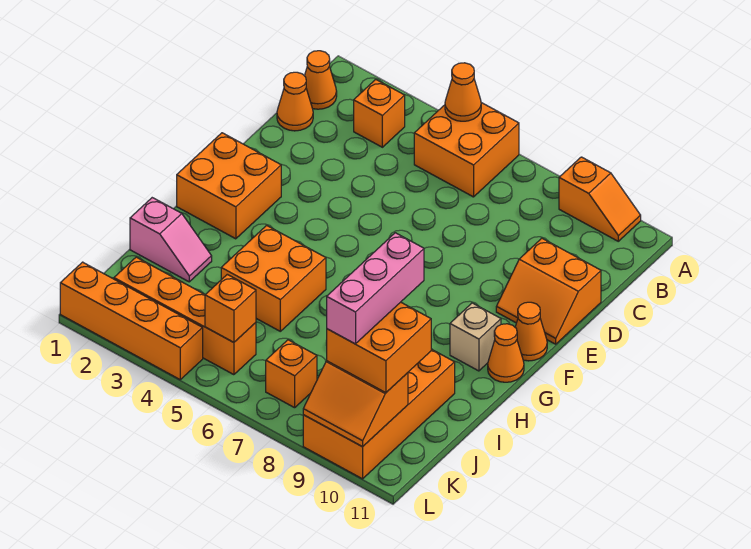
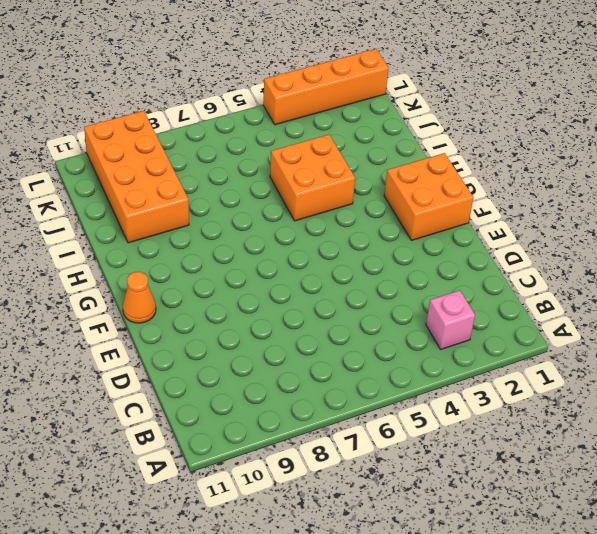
pink brick B3 level 1 -> orange brick B3 level 1
none -> orange brick A5:B6 level 1
none -> orange slope A9:A10 level 1 top 9
none -> orange cone B1 level 1

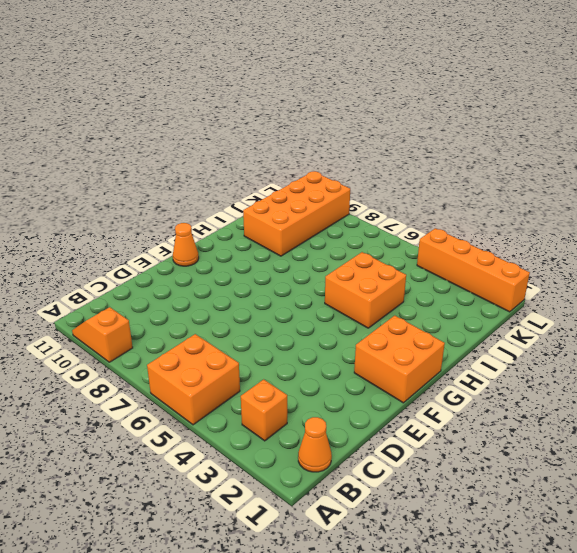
none -> orange cone C1 level 1
none -> orange slope D10:E11 level 1 top D
none -> tan brick G10 level 1

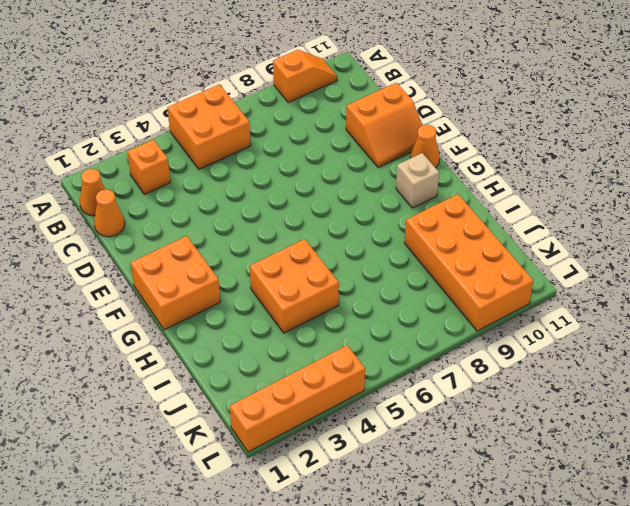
none -> orange cone G11 level 1
none -> pink slope I1:I2 level 1 top 1
none -> orange brick K2:K5 level 1

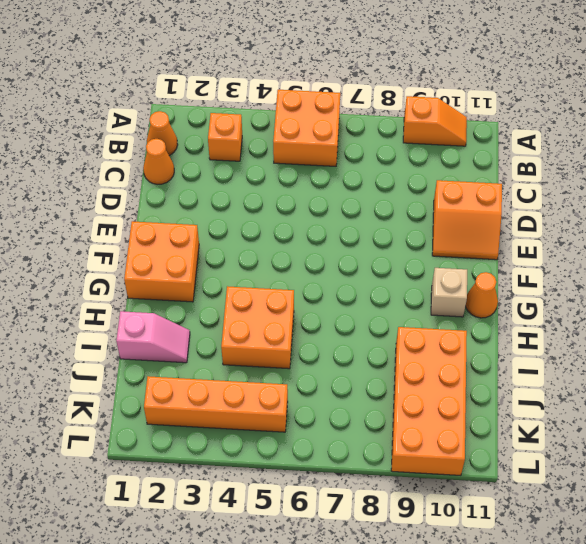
none -> orange cone F11 level 1
none -> orange brick K7 level 1
none -> orange brick L1:L4 level 1

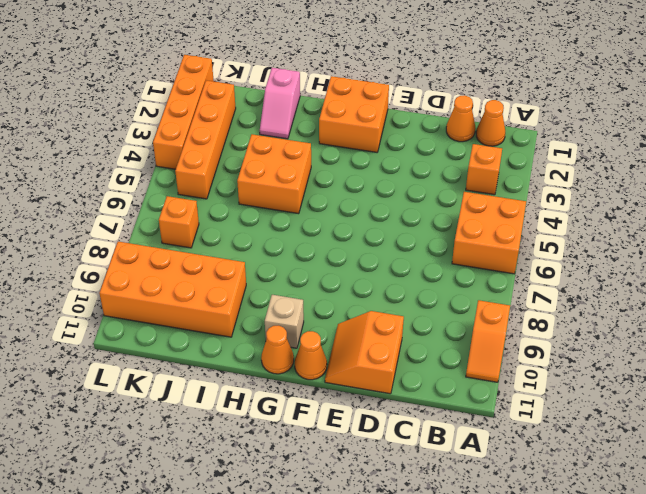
none -> orange cone A5 level 2
none -> orange brick K5 level 2
none -> orange slope K9:L10 level 2 top K

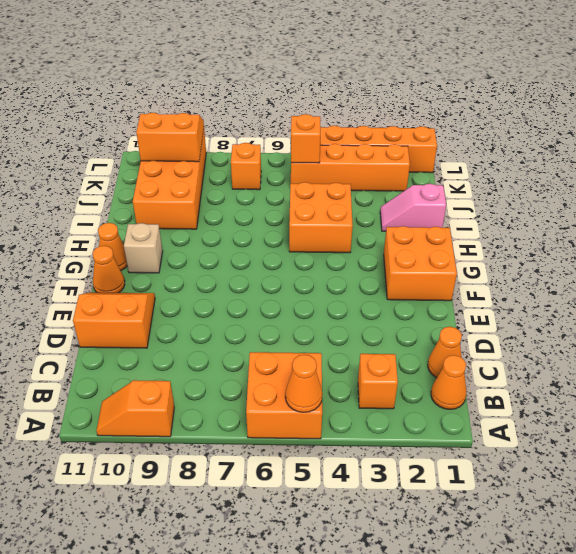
none -> orange brick J9:K10 level 3
none -> pink brick I9:K9 level 4

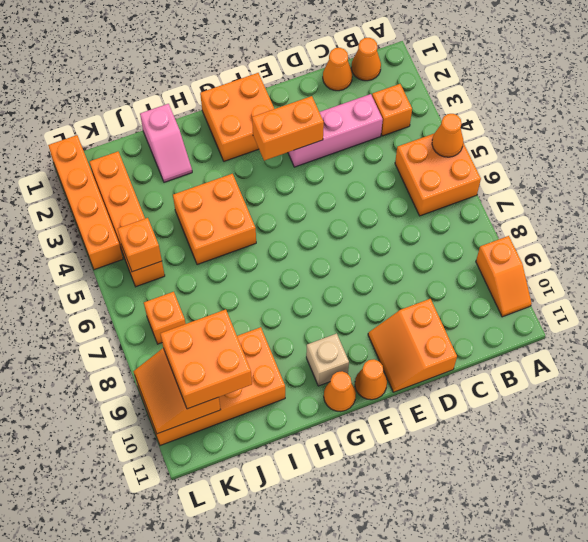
pink brick C3:E3 level 1 -> pink brick I9:K9 level 4
orange brick E3:F3 level 2 -> none

